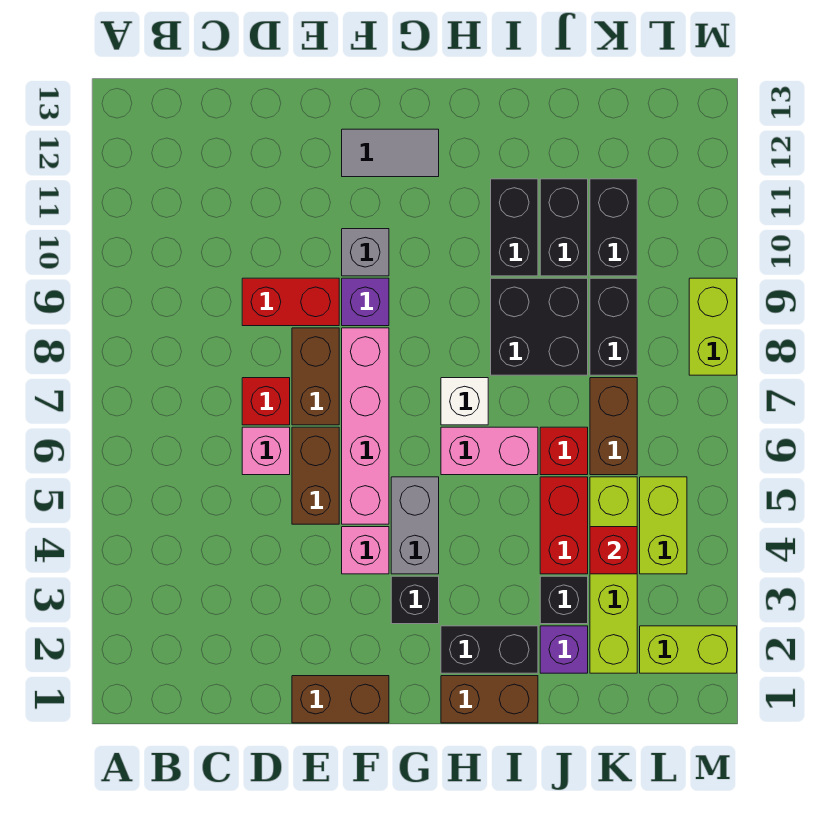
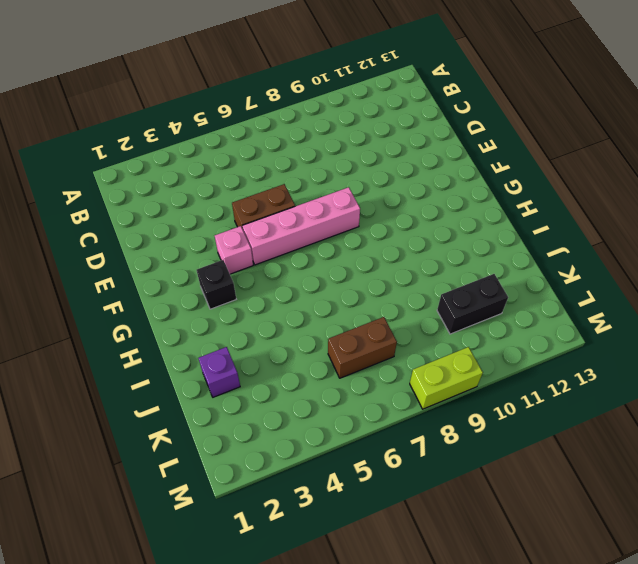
none -> pink brick D6 level 1
none -> red brick D7 level 1
none -> red brick D9:E9 level 1
none -> brown brick E1:F1 level 1

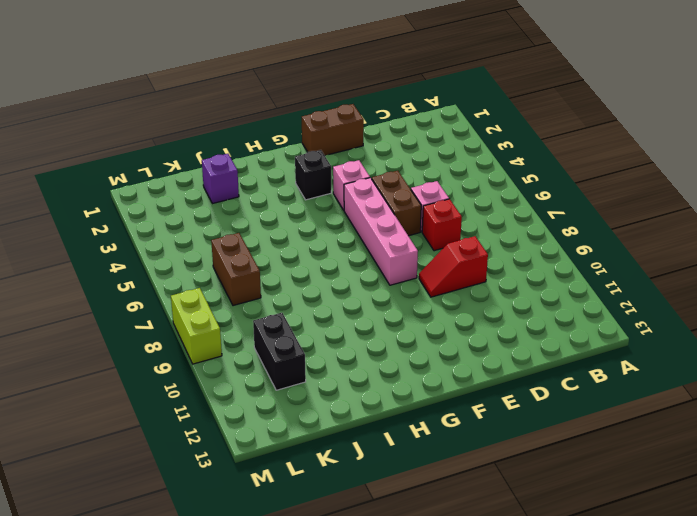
red slope D9:E9 level 1 top D -> red brick D9:E9 level 1
none -> brown brick E7:E8 level 1
none -> purple brick F9 level 1
none -> grey brick F10 level 1
none -> grey tile F12:G12 level 1

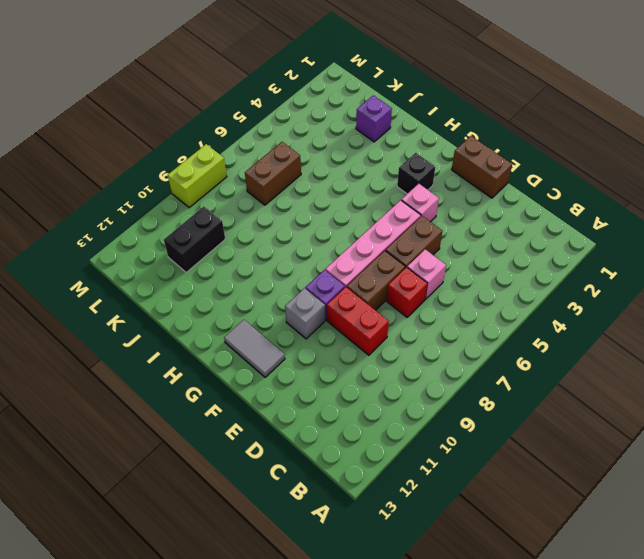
none -> grey brick G4:G5 level 1
none -> brown brick H1:I1 level 1
none -> black brick H2:I2 level 1
none -> pink brick H6:I6 level 1

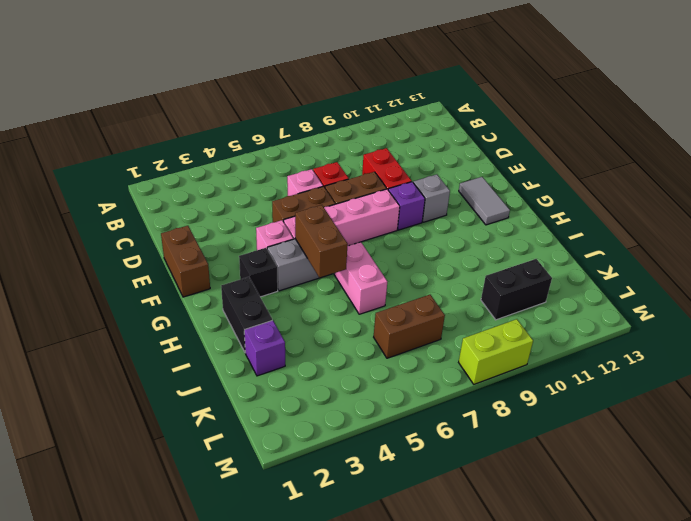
brown brick G5:H5 level 2 -> brown brick H1:I1 level 1
none -> white brick H7 level 1
none -> black brick I8:J9 level 1
none -> black brick I10:I11 level 1
none -> black brick J3 level 1

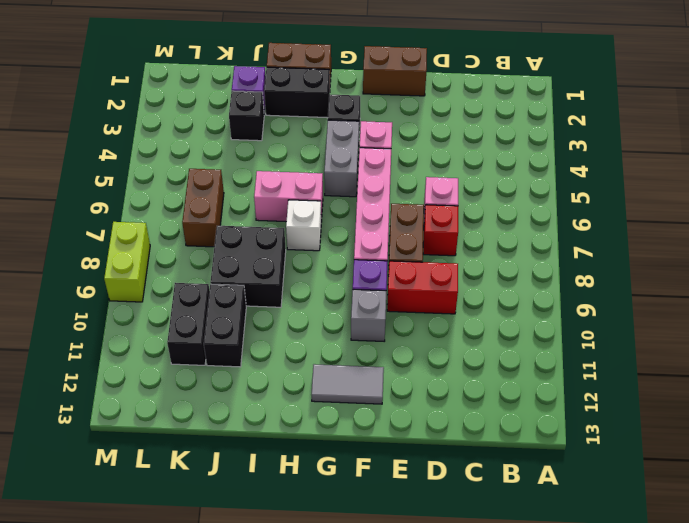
none -> brown brick E5:E6 level 1
none -> black brick I10:I11 level 1
none -> red brick J4:J5 level 1
none -> red brick J6 level 1

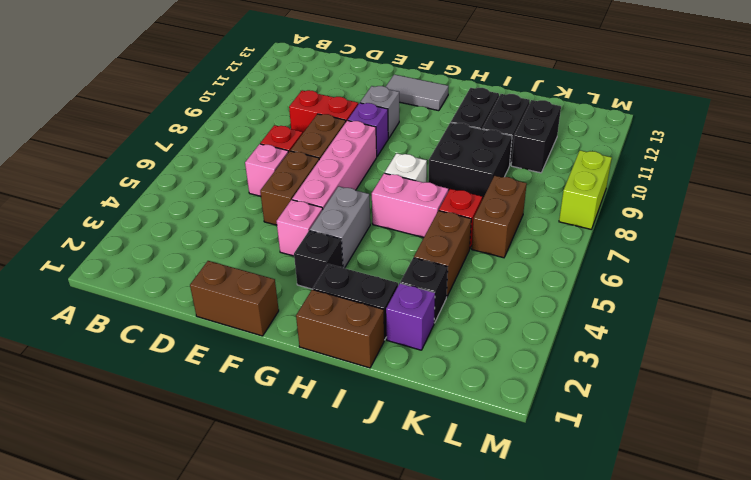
brown brick J4:J5 level 1 -> red brick J4:J5 level 1
none -> lime brick K2:K5 level 1
none -> black brick K8:K9 level 1
none -> lime brick L2:M2 level 1
none -> lime brick L4:L5 level 1

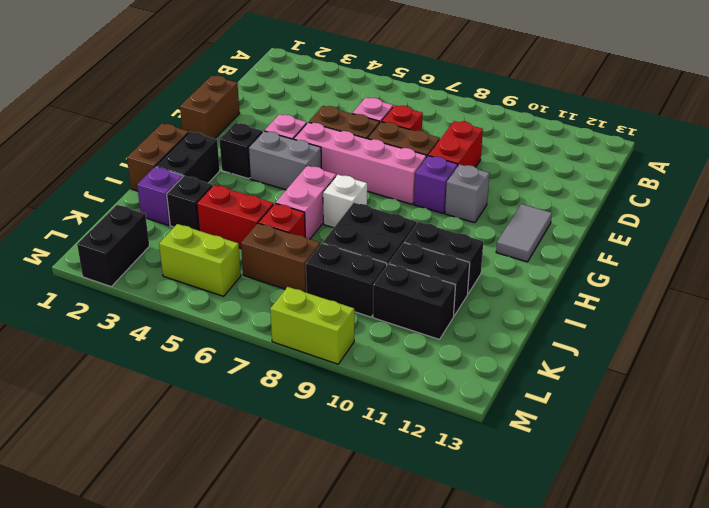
black brick L2:M2 level 1 -> lime brick L2:M2 level 1
none -> lime brick K2:K5 level 1
none -> red brick K4 level 2

